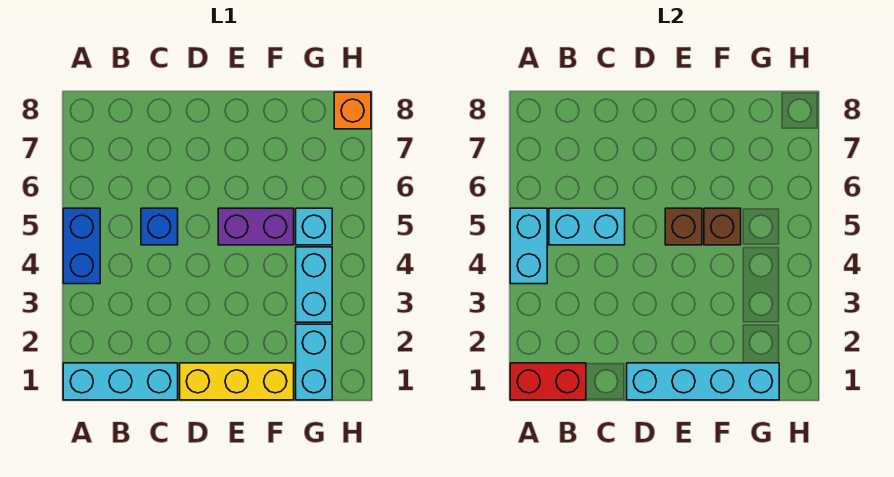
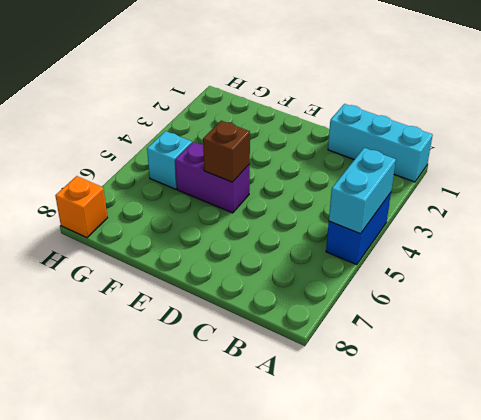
none -> blue brick C5 level 1
none -> yellow brick D1:F1 level 1
none -> cyan brick G1:G2 level 1

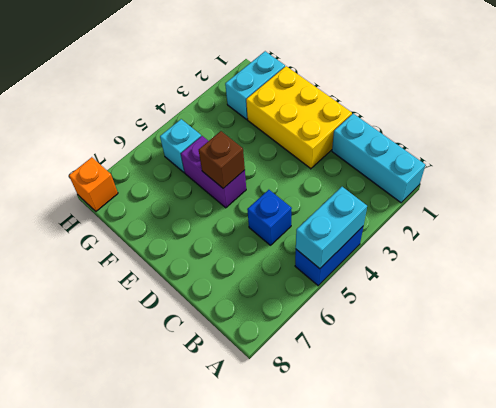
yellow brick D1:F2 level 1 -> yellow brick D1:F1 level 1
none -> cyan brick G3:G4 level 1
none -> red brick A1:B1 level 2
none -> cyan brick B5:C5 level 2

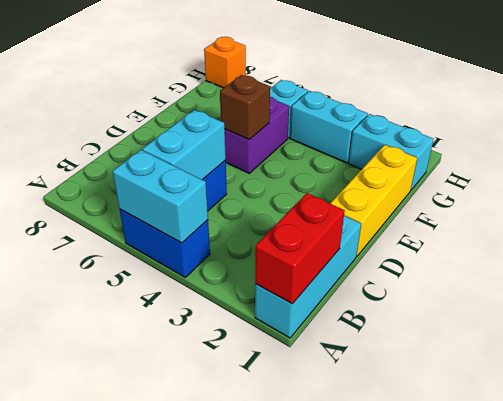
none -> cyan brick D1:G1 level 2
none -> brown brick F5 level 2

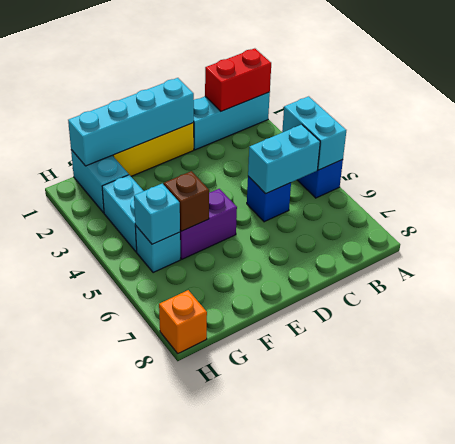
cyan brick G5 level 2 -> none
none -> brown brick E5 level 2

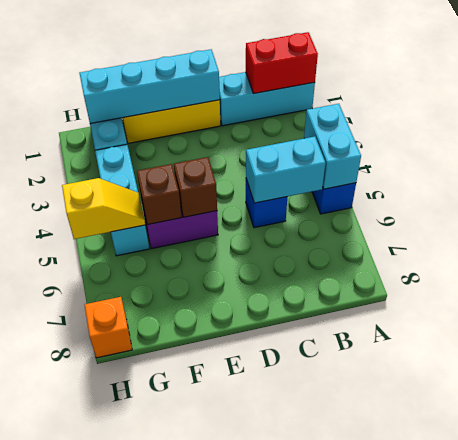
yellow slope G5:H5 level 2 top H -> none

